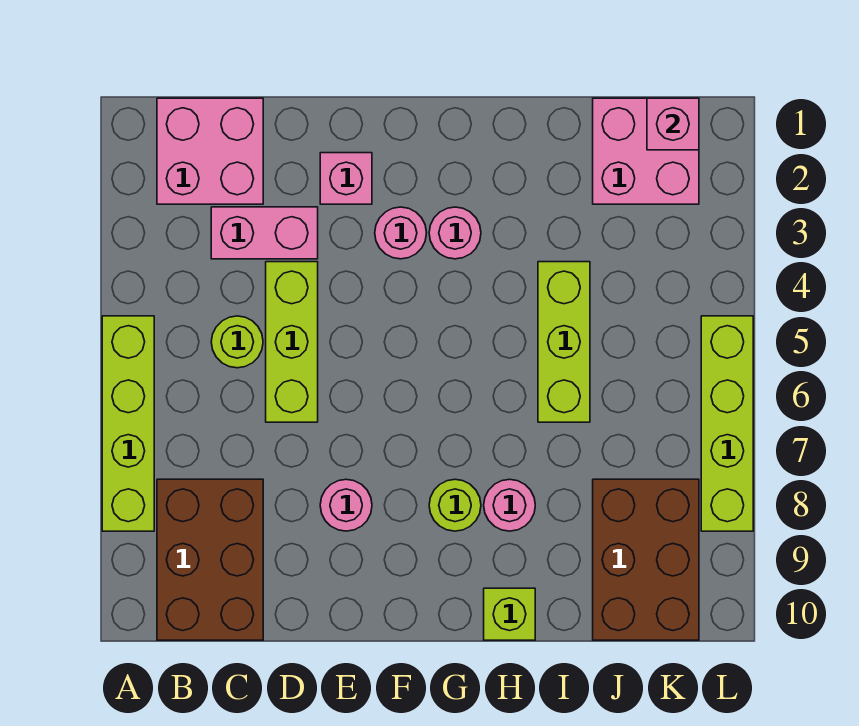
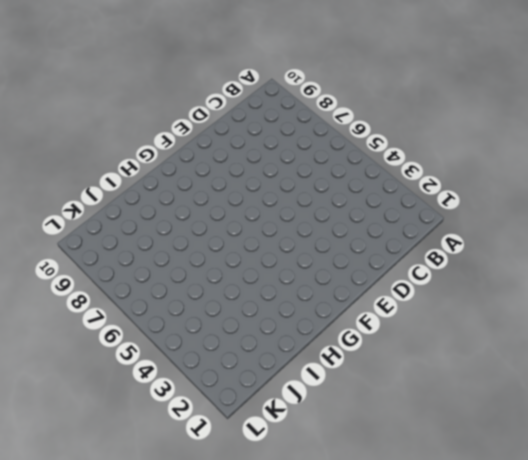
none -> lime brick A5:A8 level 1
none -> pink brick B1:C2 level 1
none -> brown brick B8:C10 level 1

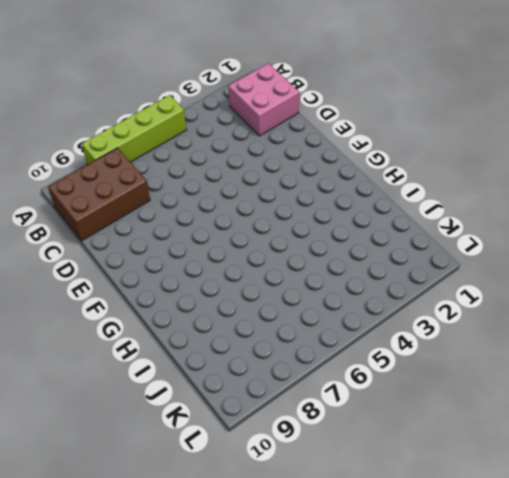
none -> pink brick C3:D3 level 1
none -> lime round brick C5 level 1
none -> lime brick D4:D6 level 1

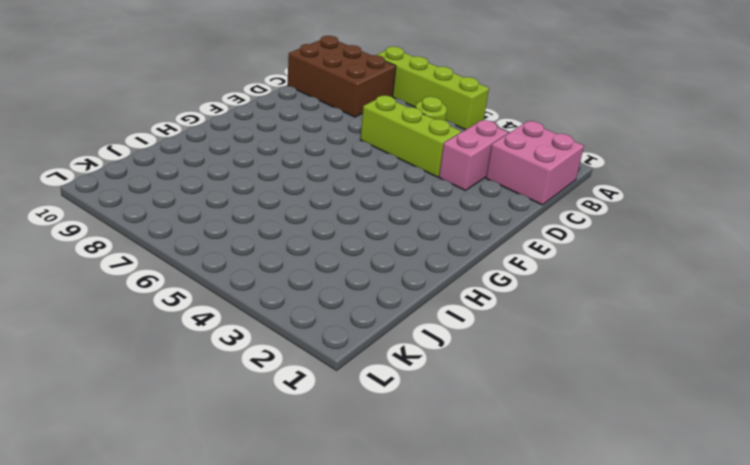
none -> pink brick E2 level 1
none -> pink round brick E8 level 1
none -> pink round brick F3 level 1

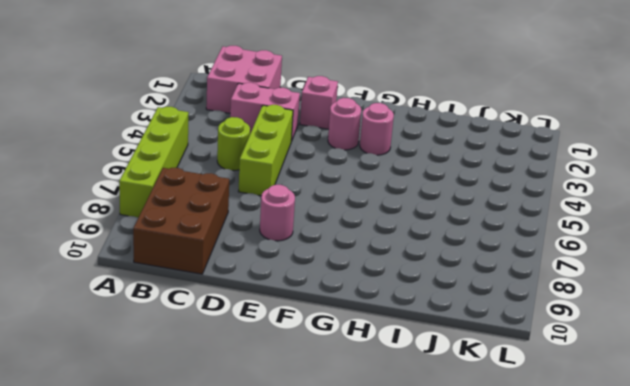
none -> lime round brick G8 level 1
none -> pink round brick H8 level 1
none -> lime brick H10 level 1

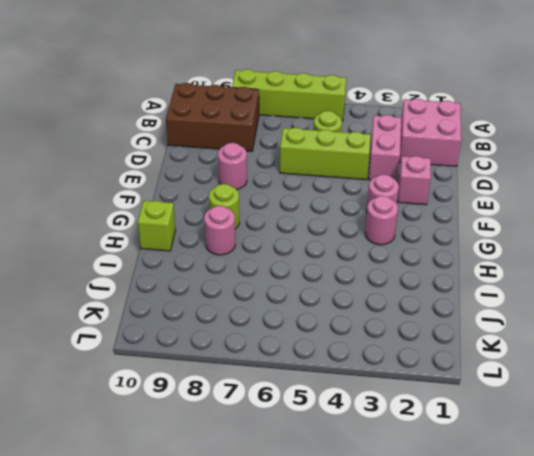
none -> lime brick I4:I6 level 1
none -> pink brick J1:K2 level 1
none -> brown brick J8:K10 level 1

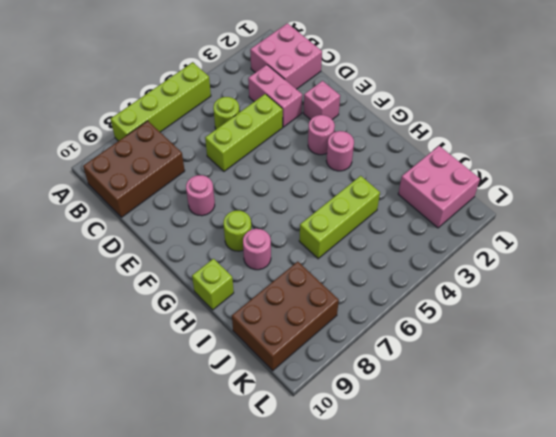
none -> lime brick L5:L8 level 1
none -> pink brick K1 level 2

